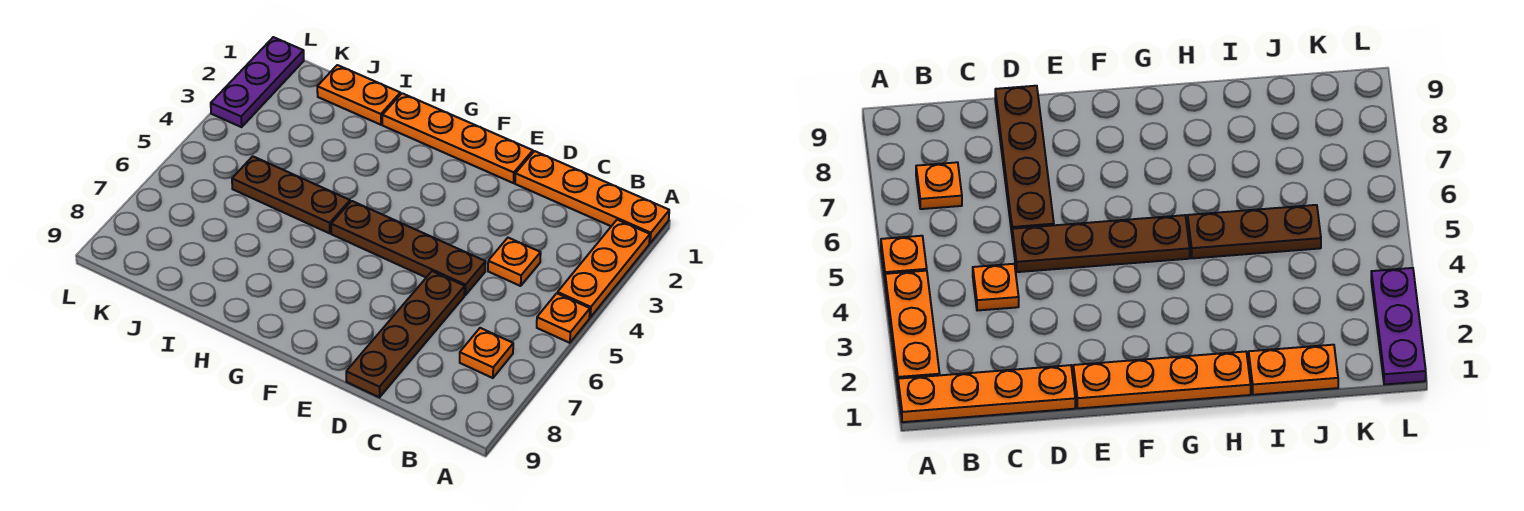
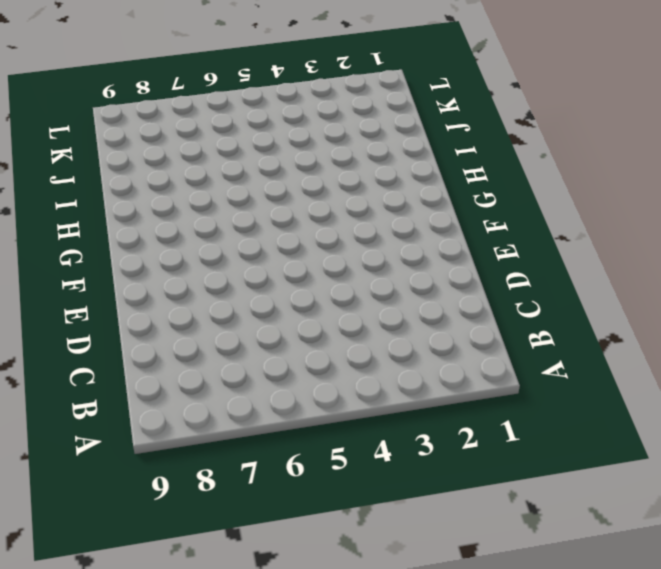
none -> orange plate A1:D1 level 1
none -> orange plate A2:A4 level 1

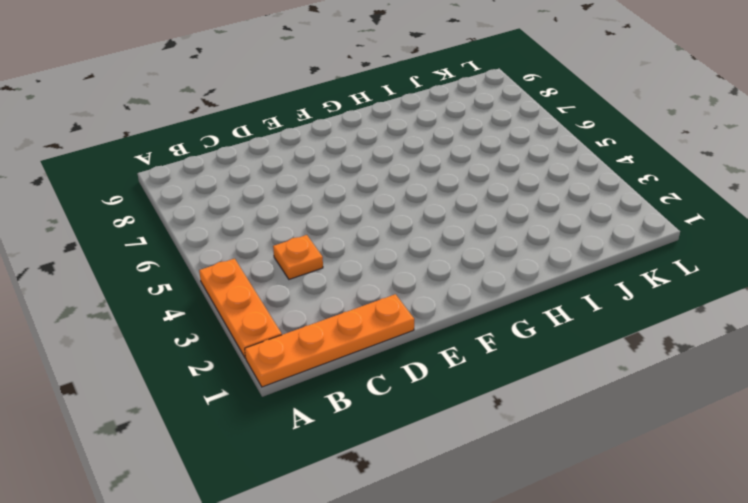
none -> orange plate A5 level 1
none -> orange plate B7 level 1

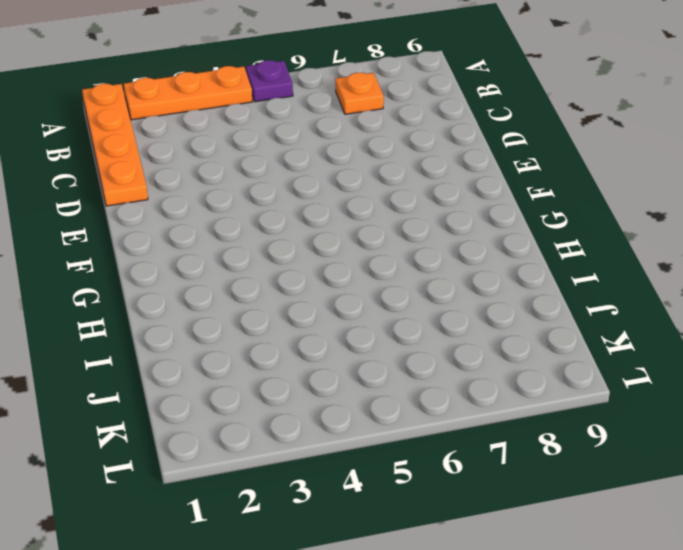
purple plate A5 level 1 -> orange plate A5 level 1
none -> orange plate C4 level 1
none -> brown plate D5:G5 level 1

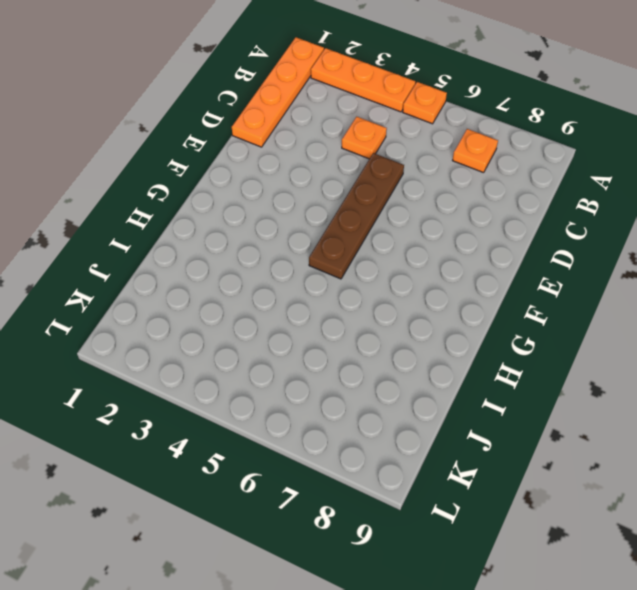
none -> brown plate D6:D9 level 1
none -> orange plate E1:H1 level 1

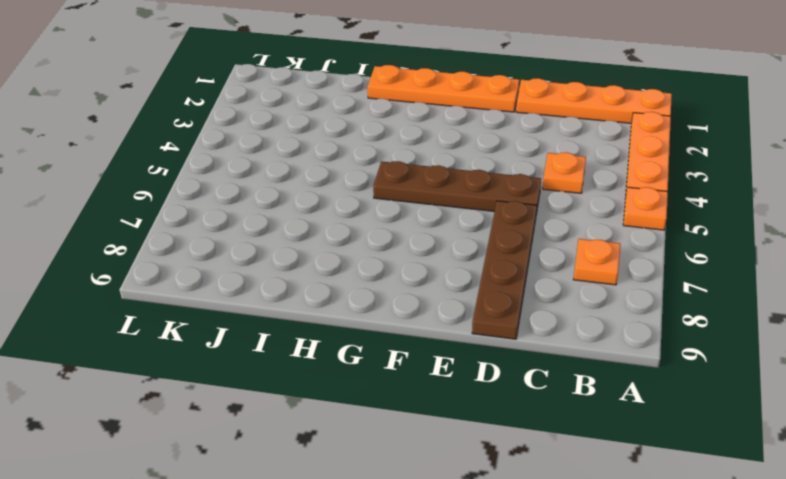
none -> brown plate H5:J5 level 1
none -> orange plate I1:J1 level 1

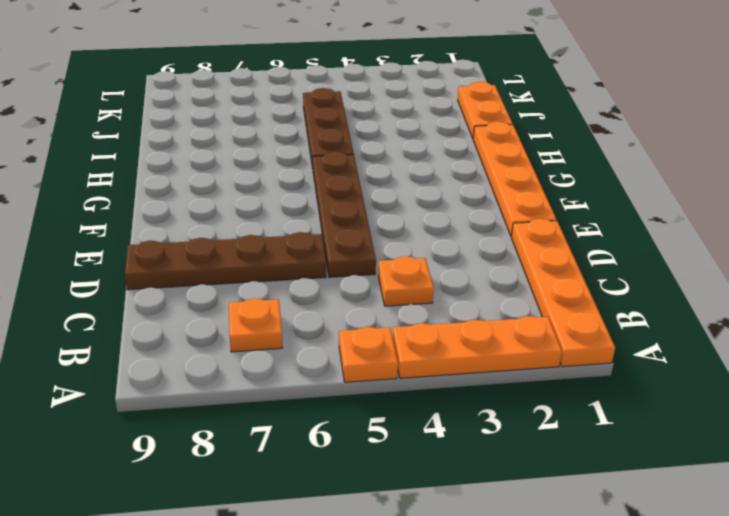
none -> purple plate L1:L3 level 1

